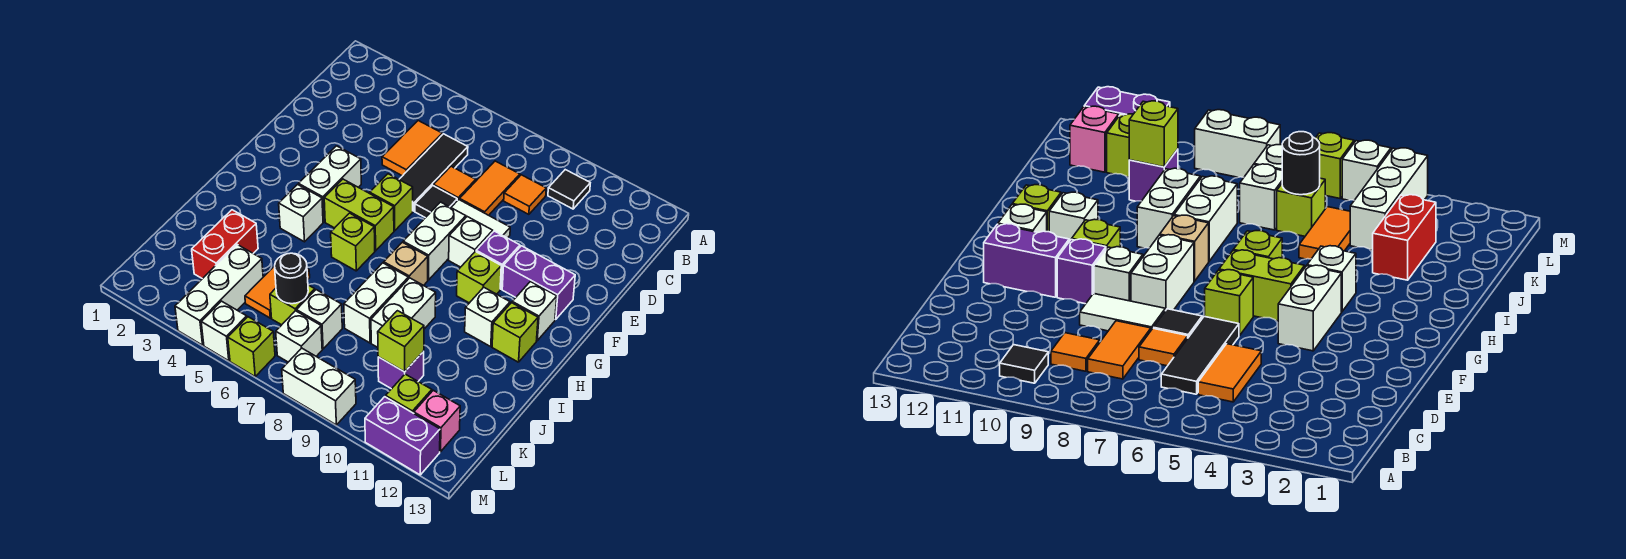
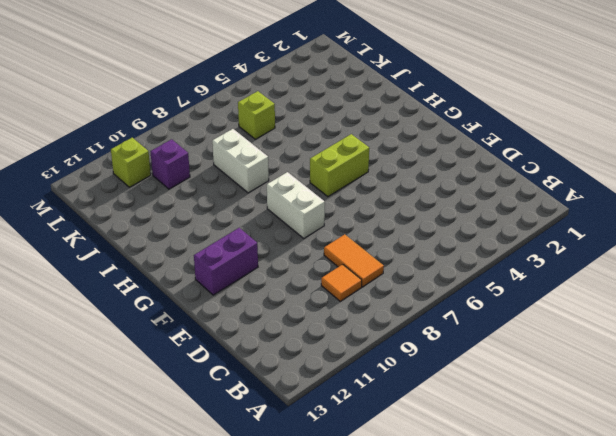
none -> black tile B10 level 1
none -> orange tile C5:D5 level 1
none -> black tile C6:E6 level 1
none -> orange tile D7 level 1

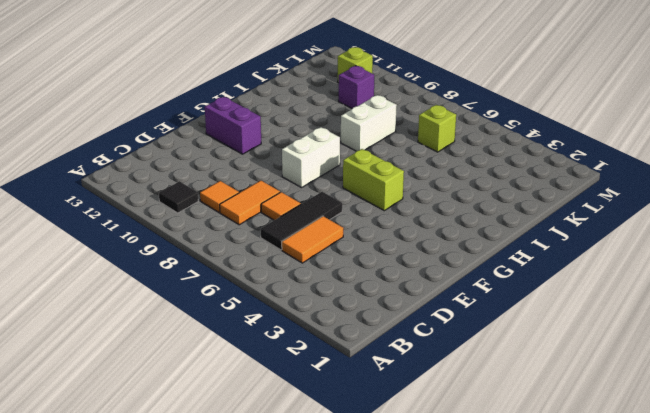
none -> black tile E7 level 1
none -> white tile E8:E9 level 1
none -> white brick F4:G4 level 1
none -> lime brick F6 level 1

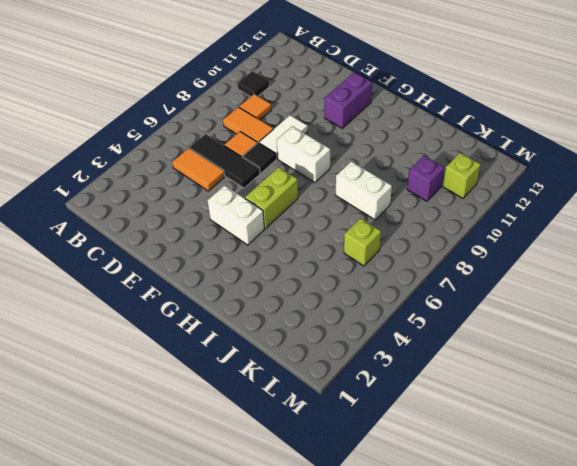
none -> lime brick F6 level 1
none -> white brick F9 level 1
none -> purple brick F10 level 1
none -> lime brick G10 level 1

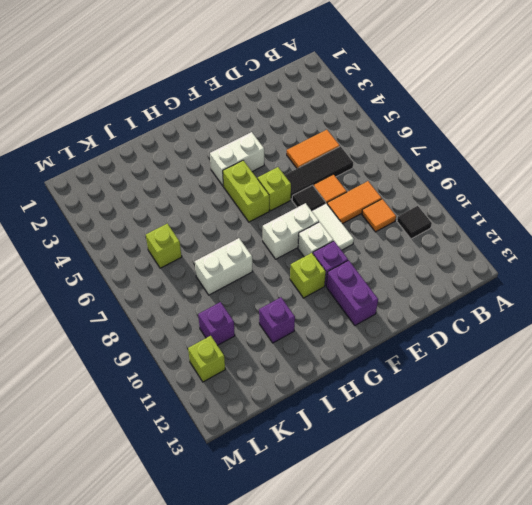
purple brick I11 level 1 -> none
none -> white brick G12 level 1
none -> white brick H4 level 1
none -> lime brick H6 level 1
none -> tan brick H8 level 1

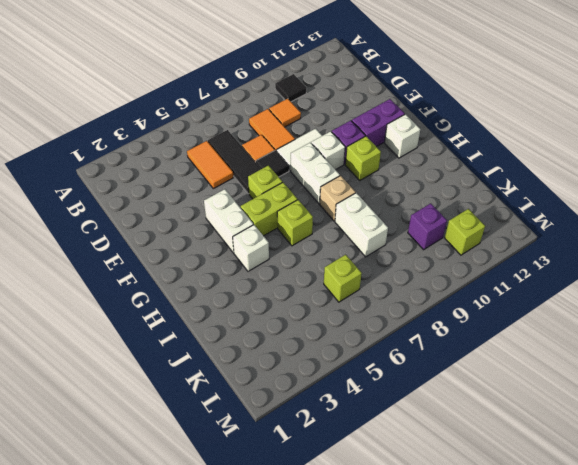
none -> white brick H11 level 1
none -> lime brick H12 level 1
none -> white brick I9:J9 level 1
none -> red brick J3:K3 level 1

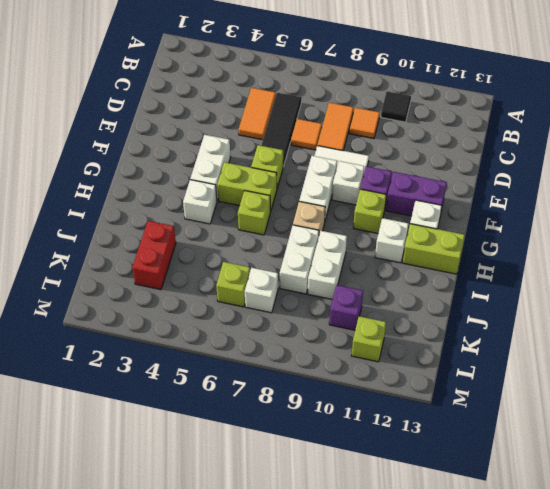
lime brick H12:H13 level 1 -> lime brick H12 level 1
none -> black tile E7 level 1
none -> orange tile J5:K5 level 1
none -> white brick K4:M4 level 1
none -> white brick L7 level 1

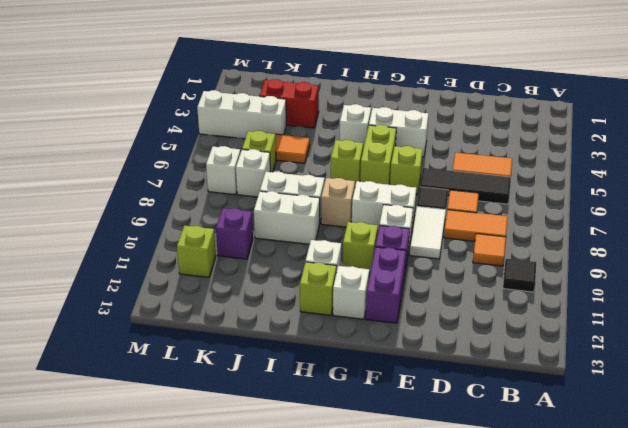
none -> pink brick L12 level 1
none -> white brick M5 level 1
none -> lime brick M6 level 1
none -> white brick M8:M9 level 1

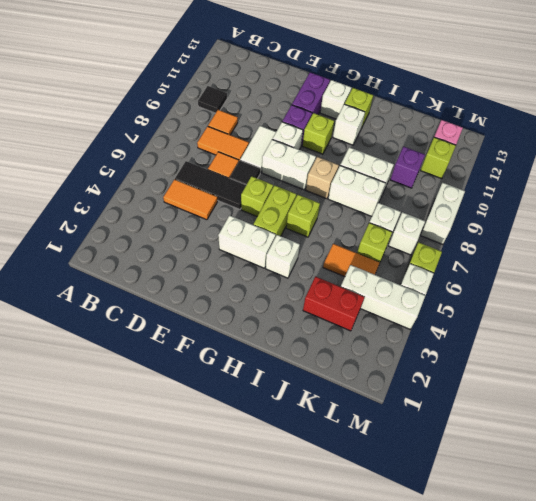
none -> purple brick M11:M12 level 1
none -> black round brick K6 level 2
none -> lime brick K10 level 2

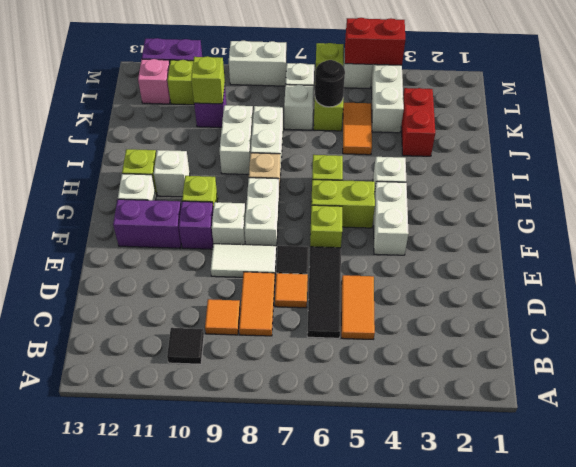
red brick M4:M5 level 2 -> none

